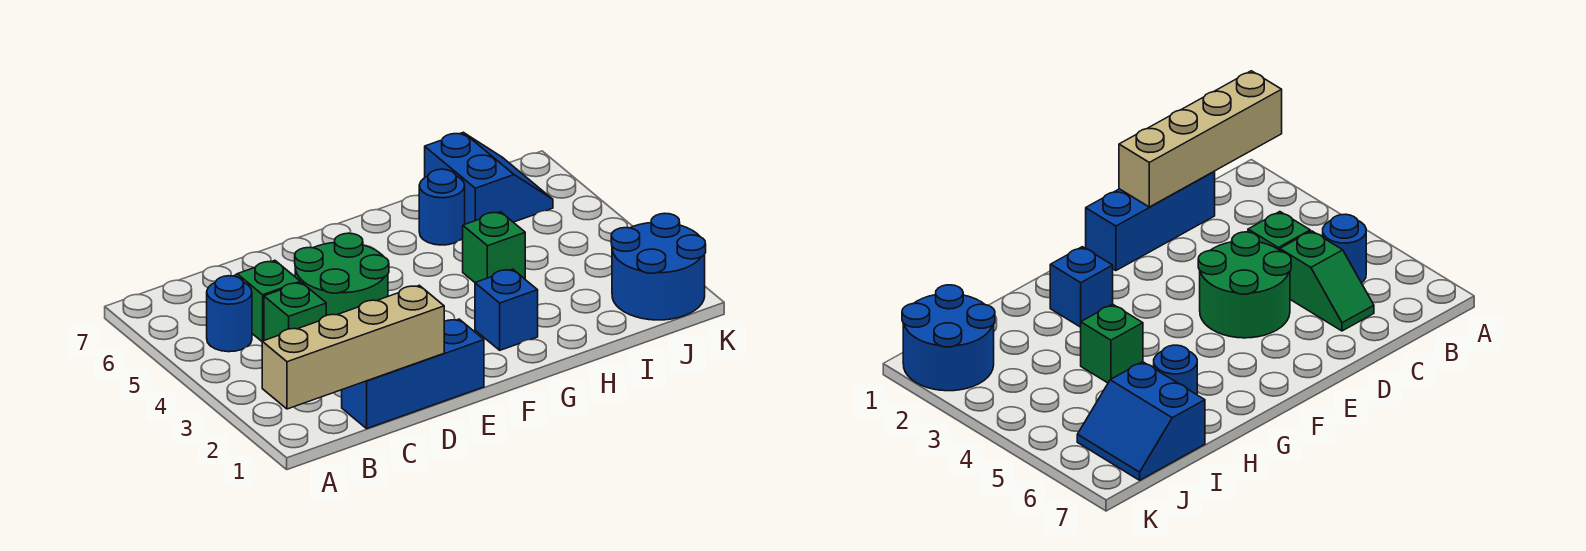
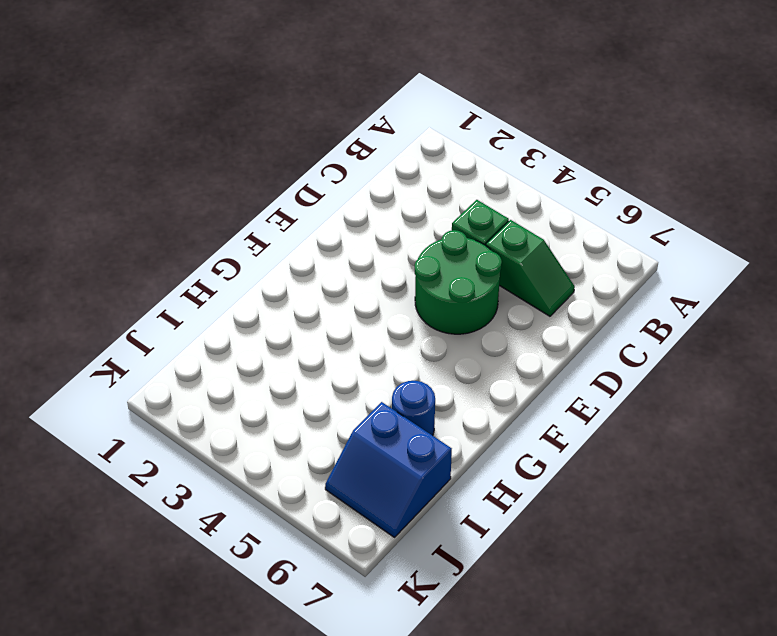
none -> blue round brick B5 level 1
none -> blue brick C1:E1 level 1

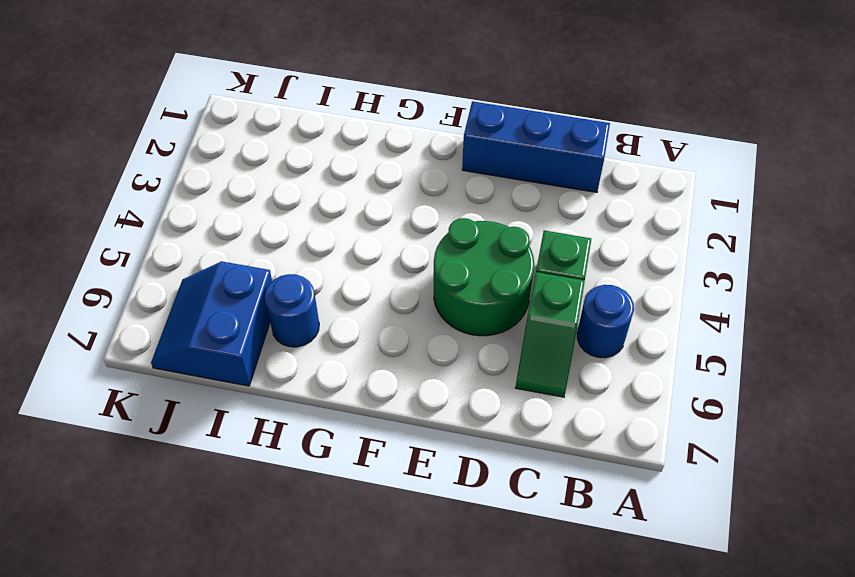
none -> blue brick G2 level 1
none -> green brick H4 level 1

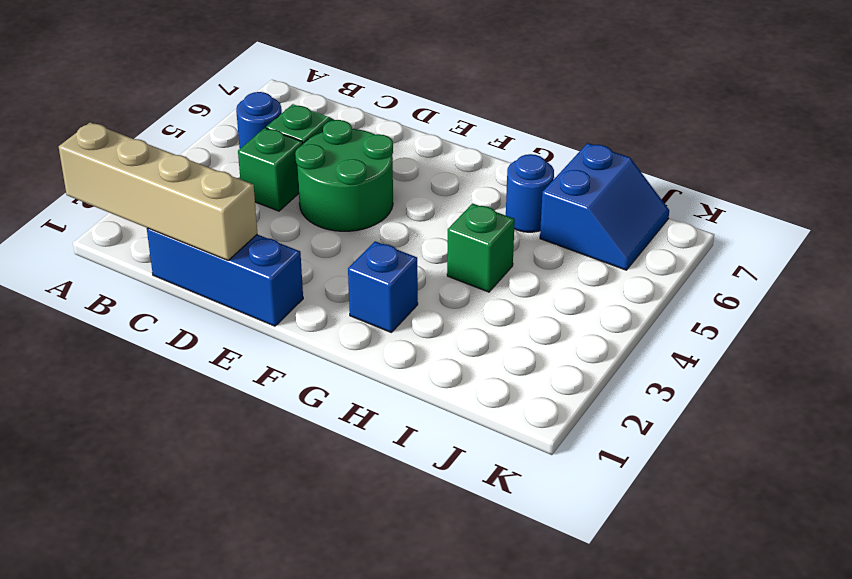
none -> blue round brick J1:K2 level 1

